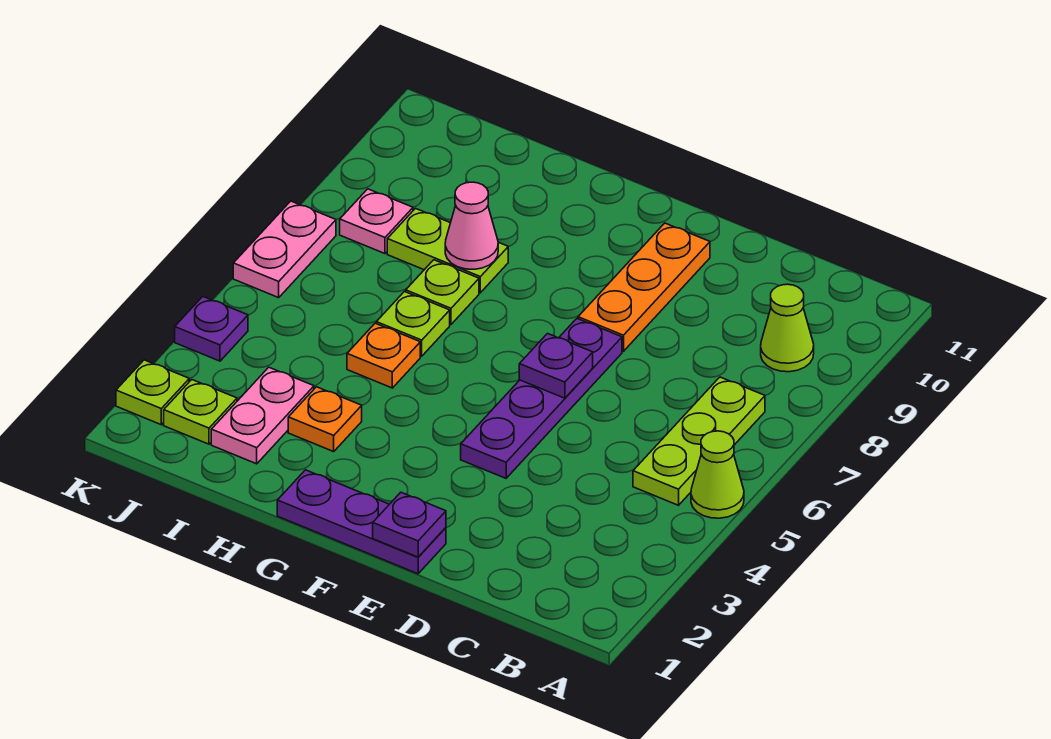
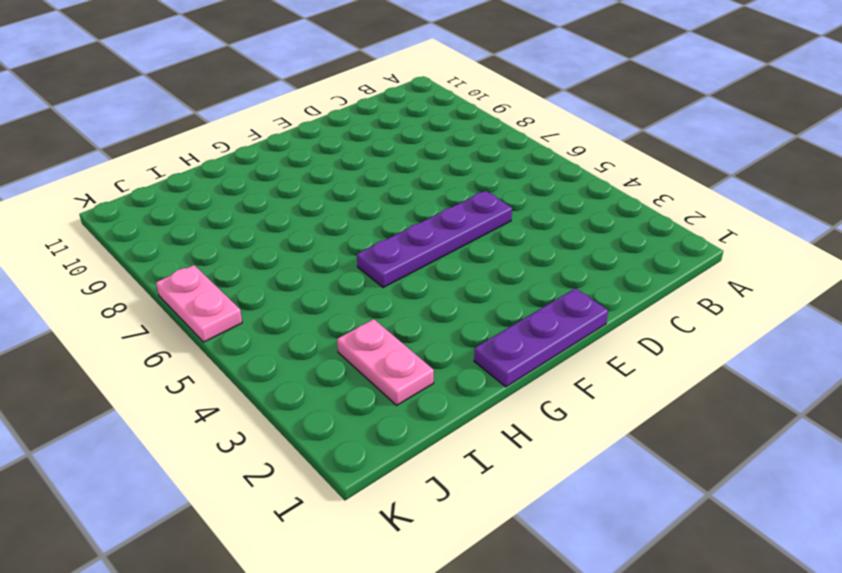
purple plate D5:G5 level 1 -> purple plate E4:E7 level 1
none -> lime cone A5 level 1
none -> lime plate B5:B7 level 1
none -> lime cone B9 level 1

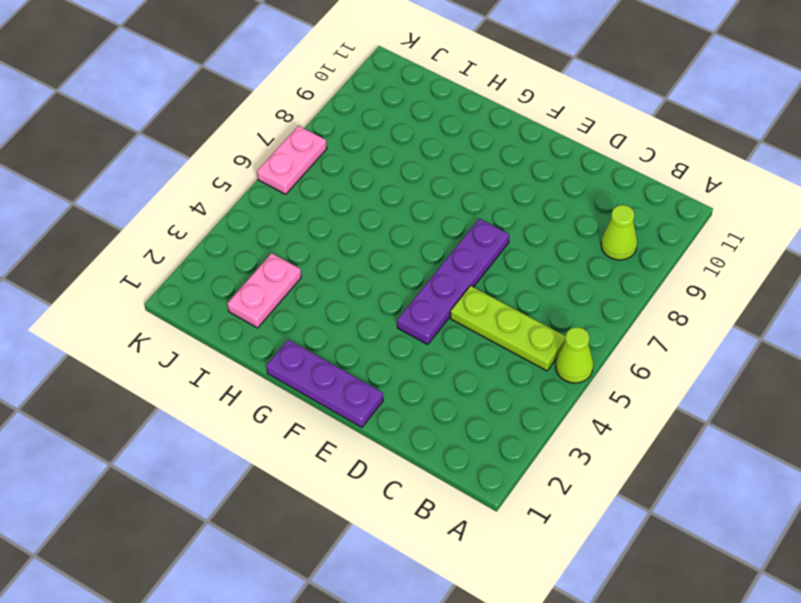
lime plate B5:D5 level 1 -> lime plate B5:B7 level 1
none -> orange plate E8:E10 level 1
none -> orange plate H3 level 1
none -> orange plate H5 level 1

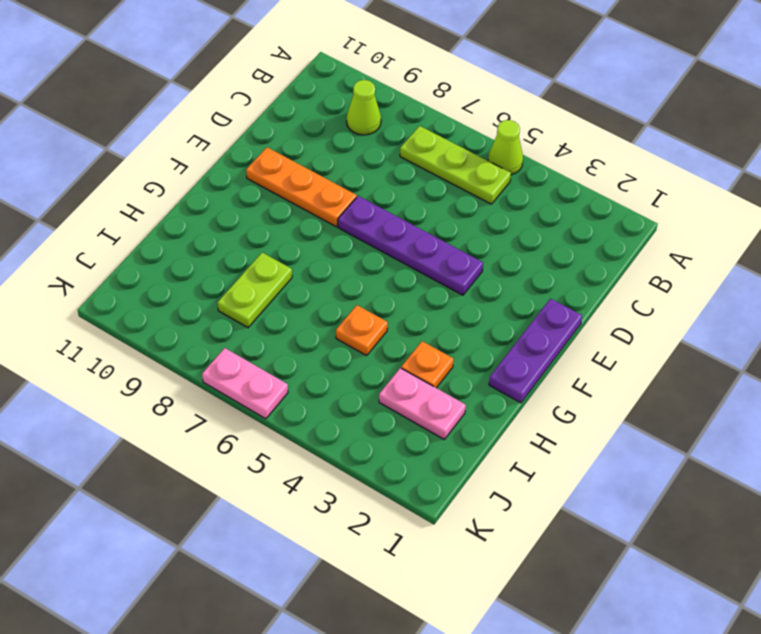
none -> lime plate H6 level 1
none -> lime plate H7 level 1
none -> lime plate J2 level 1

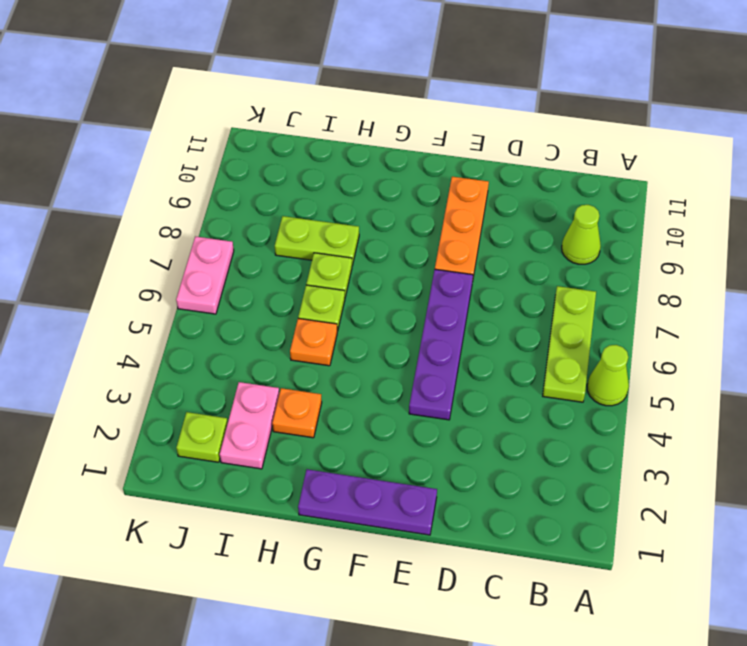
none -> pink plate J8 level 1
none -> lime plate K2 level 1
none -> purple plate K4 level 1

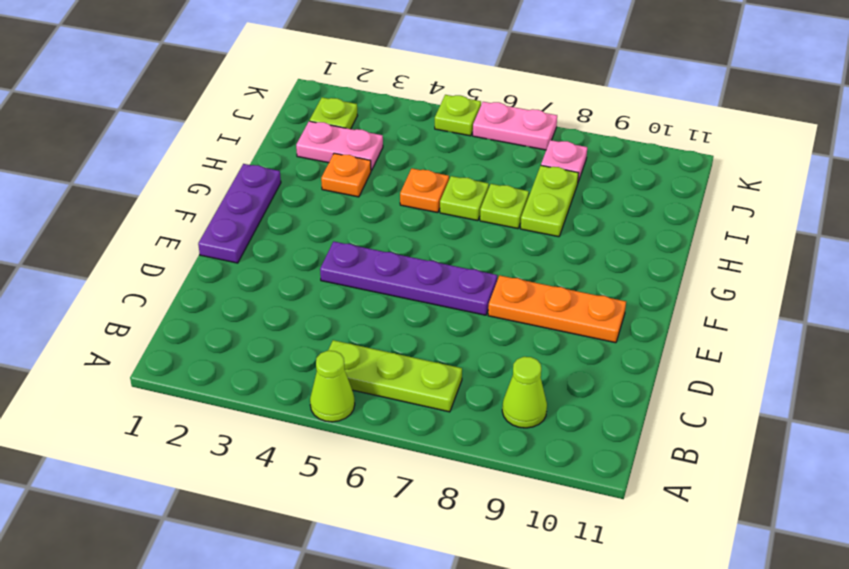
lime plate K5 level 1 -> lime plate K2 level 1
none -> purple plate K4 level 1
none -> purple plate E1 level 2
none -> purple plate E6 level 2

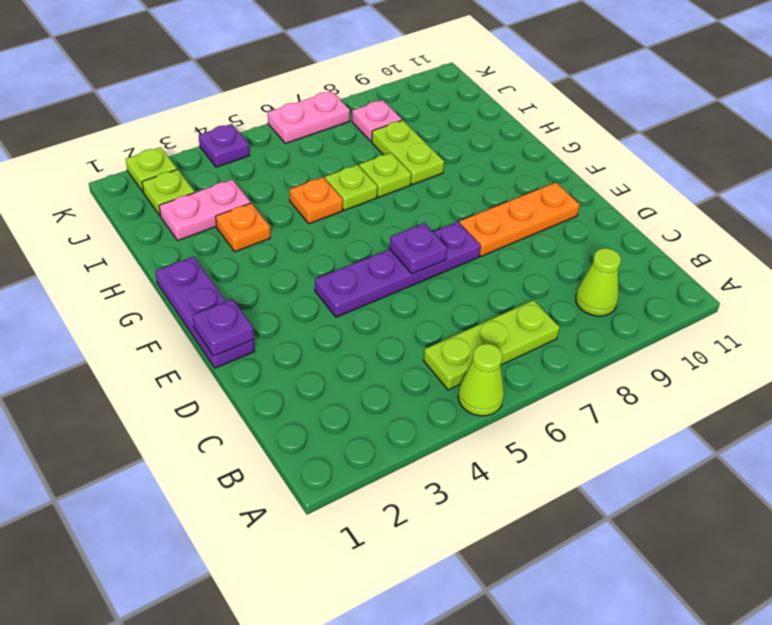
none -> pink cone H8 level 2

